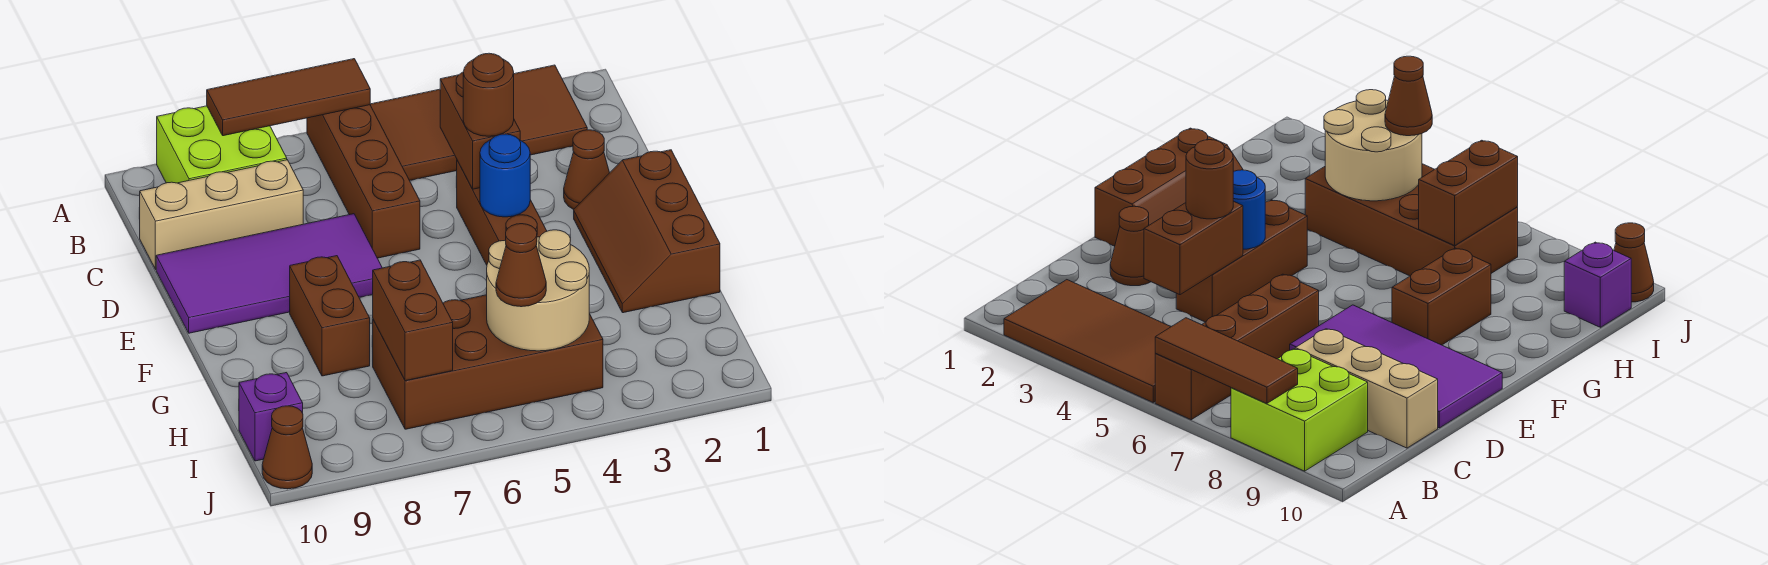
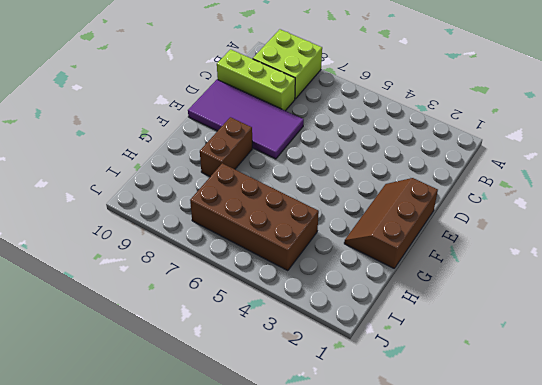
lime brick C8:C10 level 1 -> tan brick C8:C10 level 1
none -> brown tile A2:B5 level 1
none -> brown brick A6:D6 level 1
none -> brown cone D2 level 1

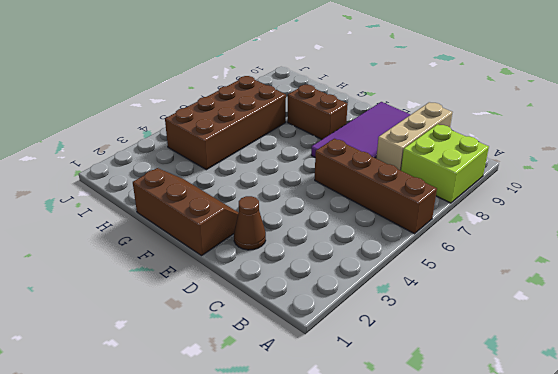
none -> brown tile A2:B5 level 1
none -> brown brick D4:F4 level 1
none -> purple brick I10 level 1

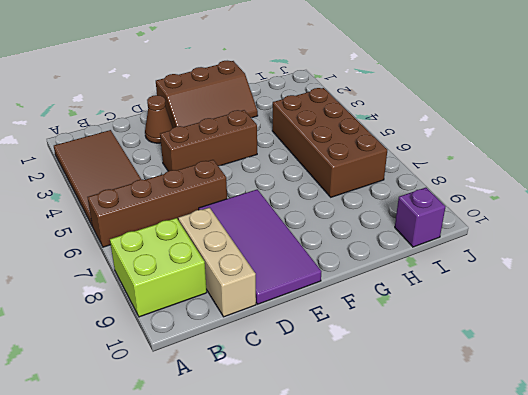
none -> brown brick F8:G8 level 1
none -> brown cone J10 level 1
none -> brown tile A6:A8 level 2

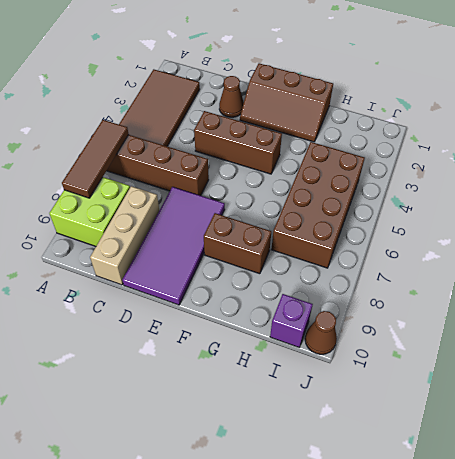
none -> brown brick C4:D4 level 2
none -> blue round brick E4 level 2
none -> tan round brick H4:I5 level 2

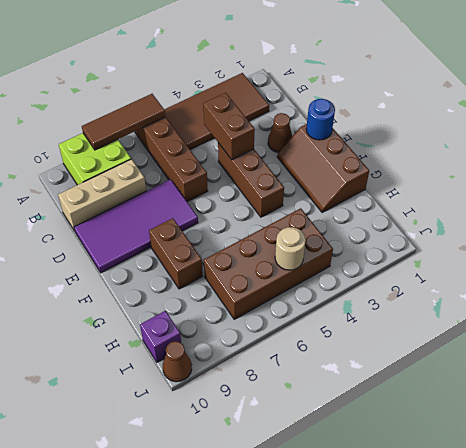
blue round brick E1 level 2 -> blue round brick E4 level 2
tan round brick I5 level 2 -> tan round brick H4:I5 level 2
none -> brown brick H7:I7 level 2
none -> brown round brick D4 level 3
none -> brown cone I5 level 3

